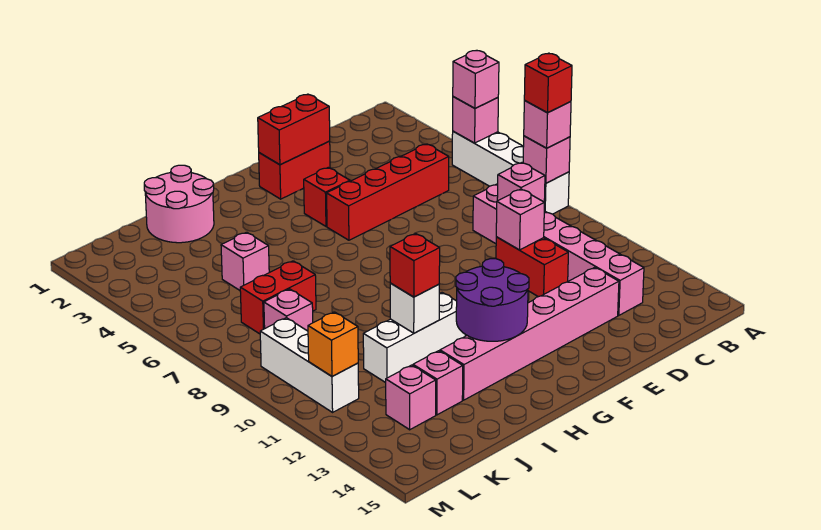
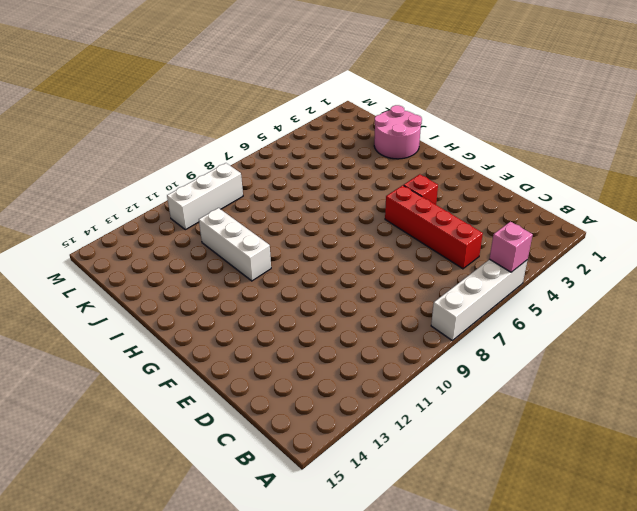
none -> pink brick C8:C13 level 1
none -> red brick D10:D11 level 1
none -> pink brick D13:I13 level 1

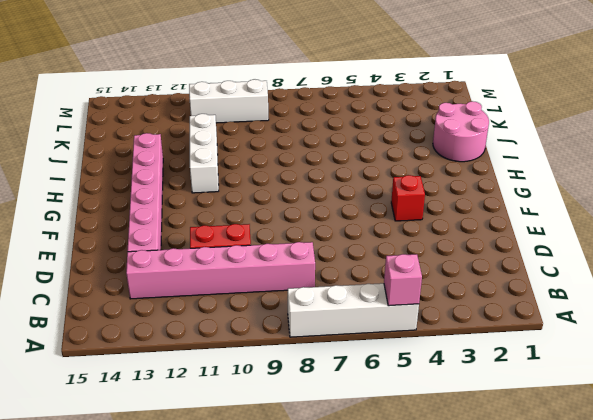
none -> red brick C5:F5 level 1
none -> red brick E2:F2 level 1
none -> pink brick J5 level 1

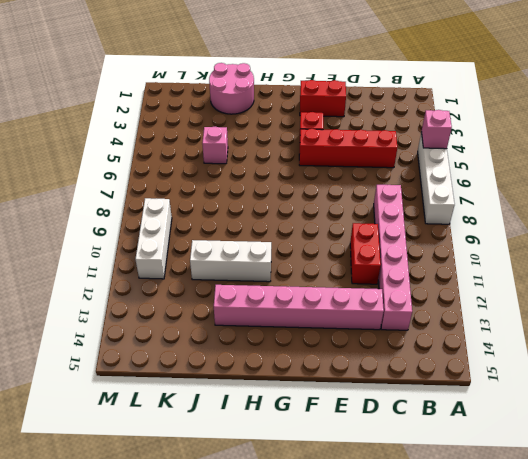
none -> red brick J7:K7 level 1
none -> pink brick J13 level 1
none -> pink brick K8 level 1

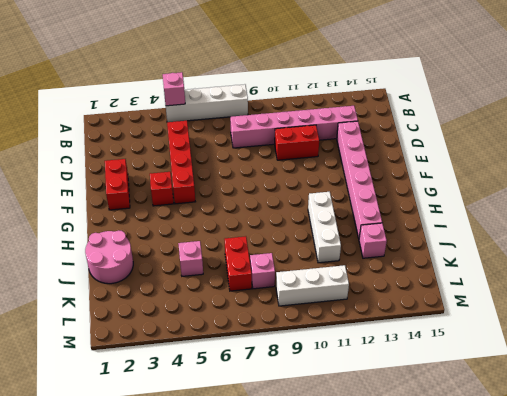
none -> pink brick K13 level 1
none -> pink brick A8 level 2
none -> pink brick C9 level 2

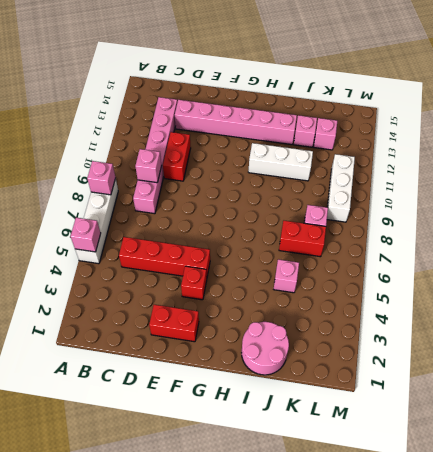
none -> pink brick D10 level 2
none -> red brick E2:F2 level 2
none -> purple round brick G12:H13 level 2

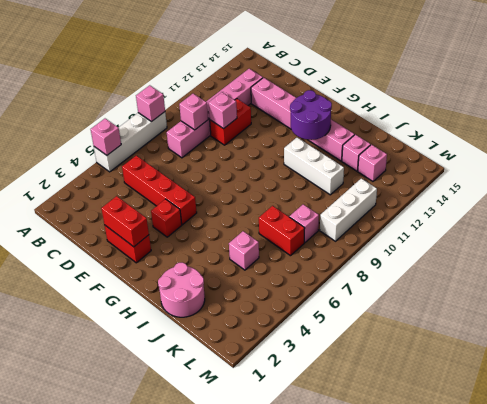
none -> white brick I11 level 2
none -> orange brick L11 level 2
none -> pink brick A5 level 3

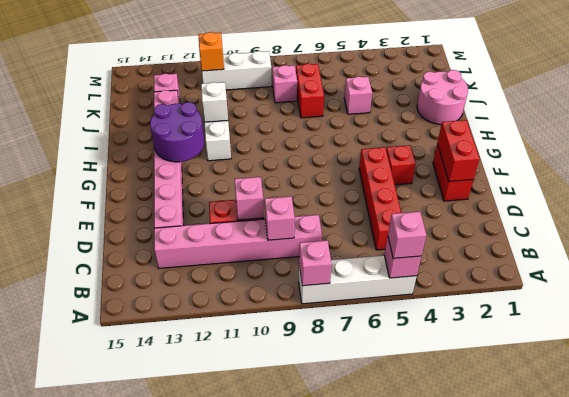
none -> pink brick A8 level 3
none -> red brick I11 level 3
none -> red brick A8 level 4

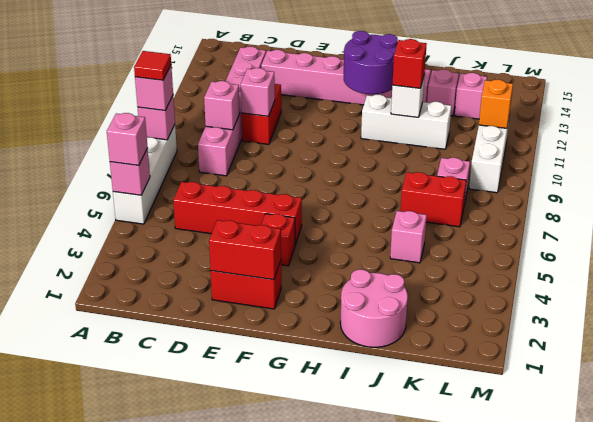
red tile A8 level 4 -> red brick A8 level 4

